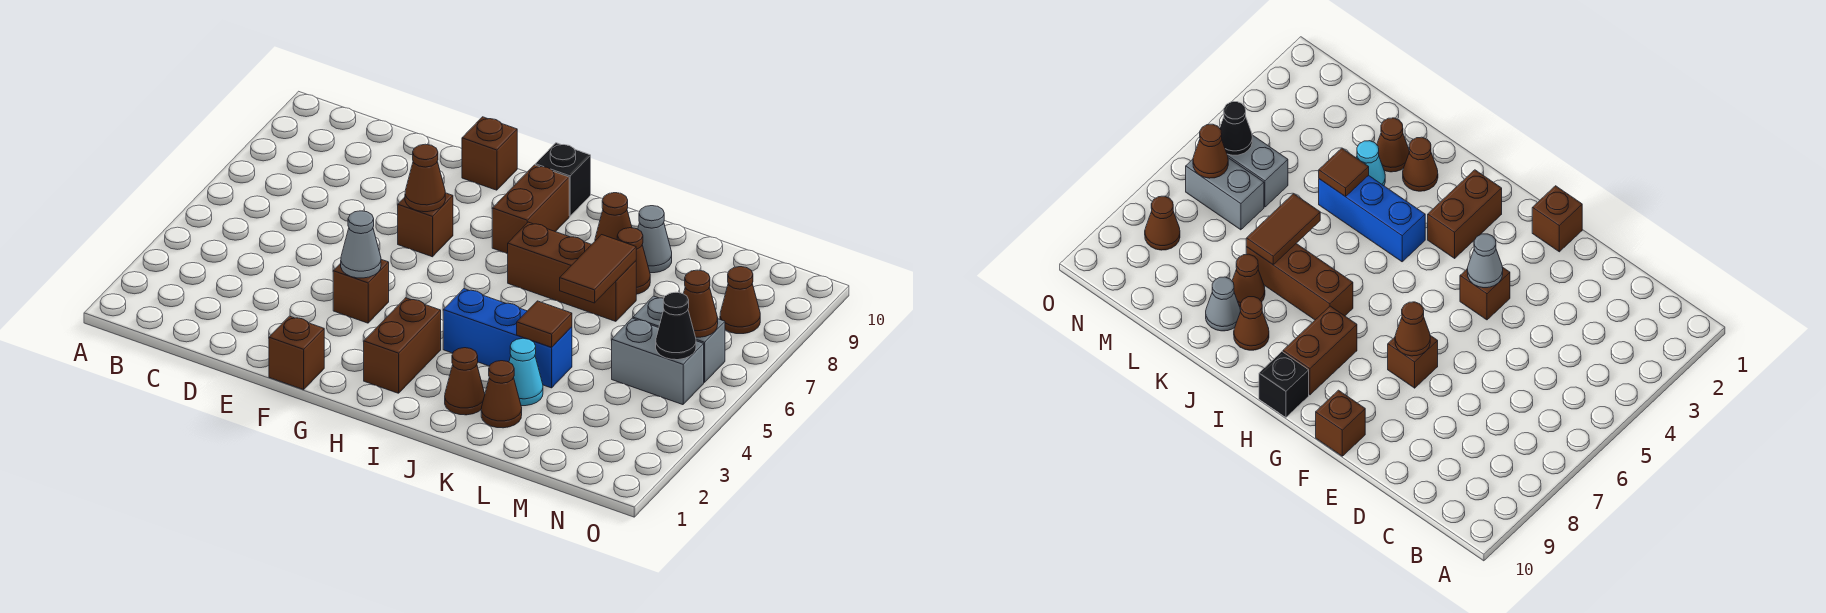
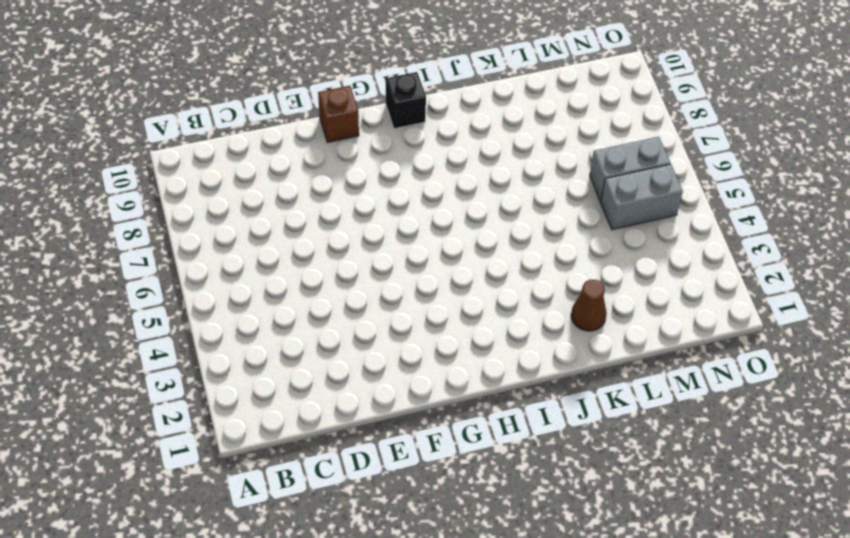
none -> brown brick F1 level 1
none -> brown brick F4 level 1
none -> brown brick F7 level 1

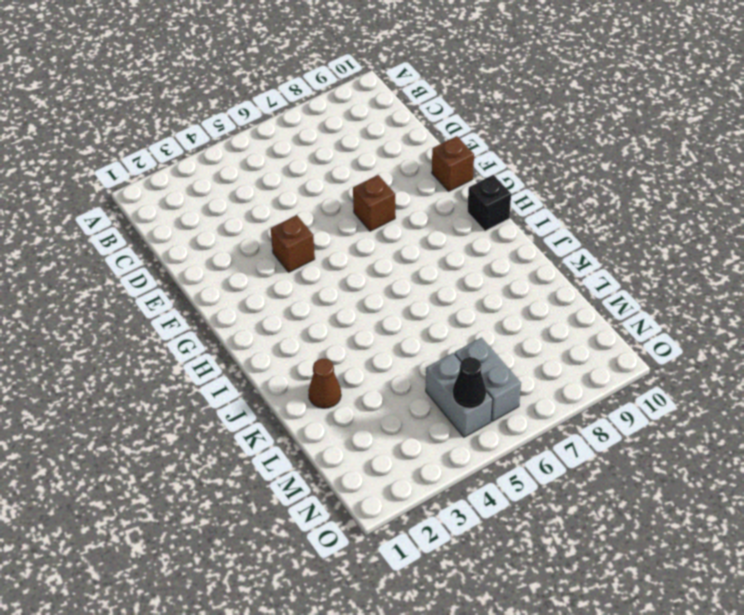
none -> brown brick F1 level 1
none -> brown brick H2:H3 level 1
none -> brown brick H8:H9 level 1

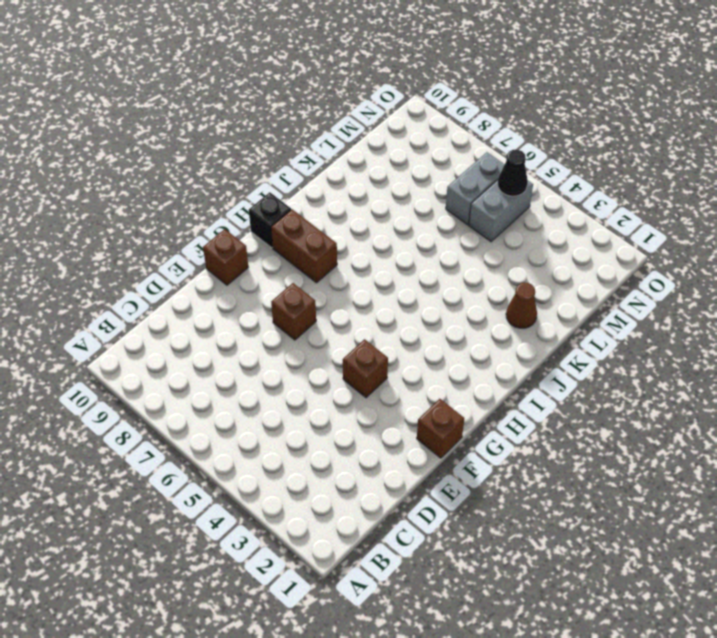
none -> brown brick H2:H3 level 1
none -> blue brick I4:K4 level 1
none -> brown brick I7:K7 level 1

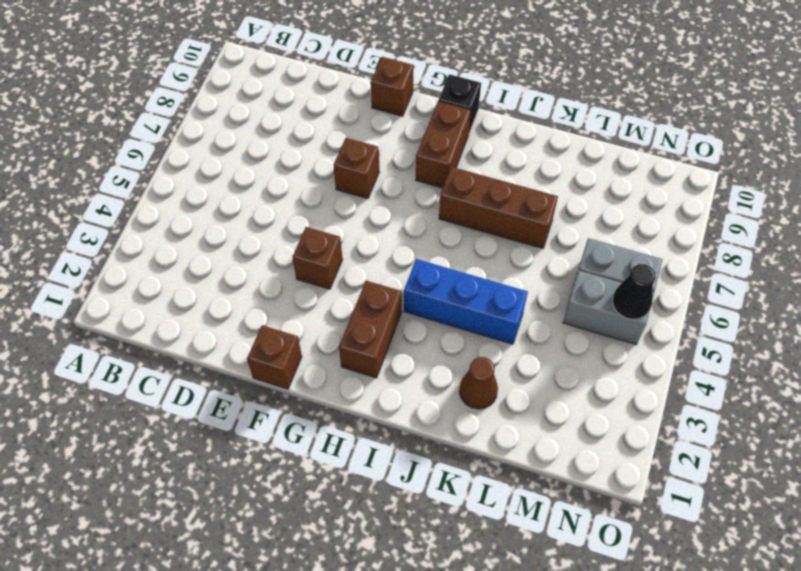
none -> brown cone J2 level 1
none -> brown cone J9 level 1
none -> cyan cone K3 level 1

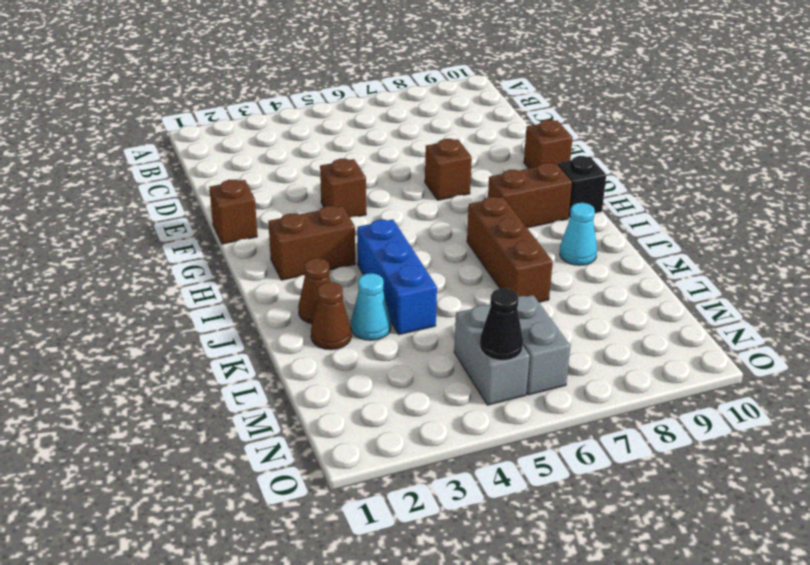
cyan cone J9 level 1 -> brown cone J9 level 1
none -> brown cone K8 level 1
none -> grey cone K9 level 1
none -> brown cone N8 level 1

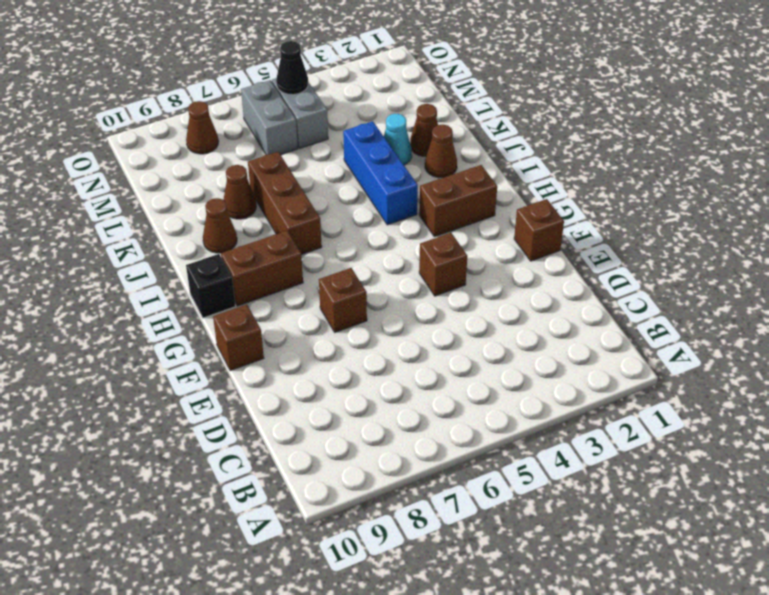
none -> grey cone K9 level 1
none -> grey cone F4 level 2
none -> brown cone F7 level 2

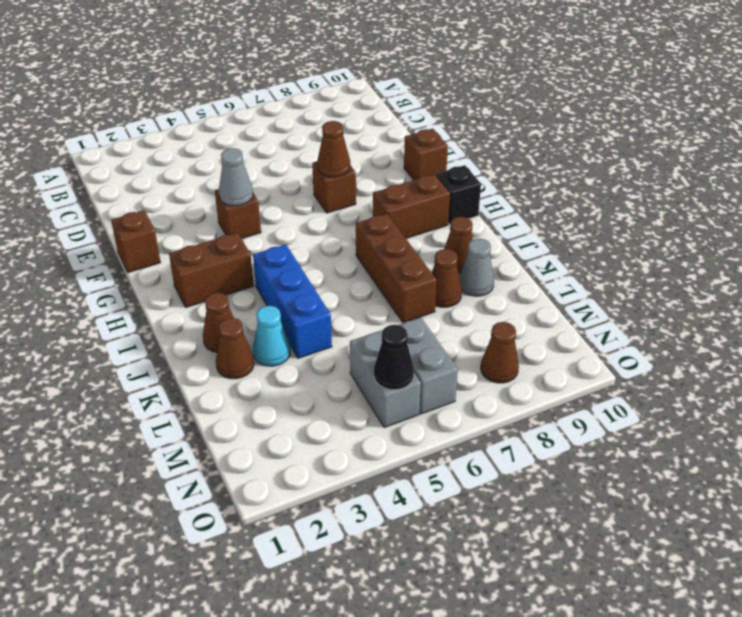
none -> brown tile K4 level 2
none -> brown tile K6:K7 level 2
none -> brown cone N6 level 2

